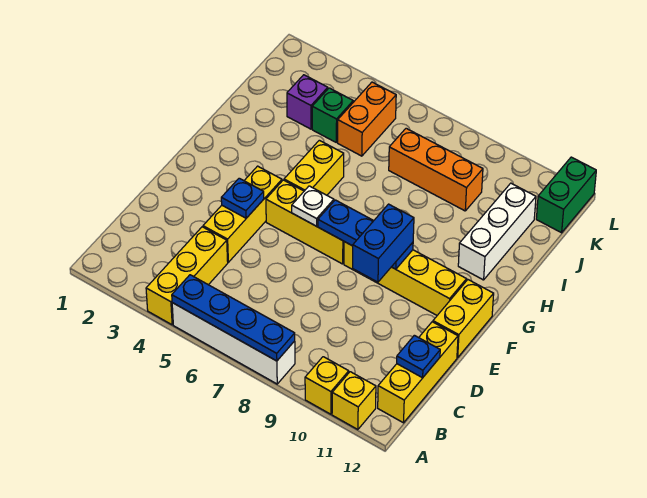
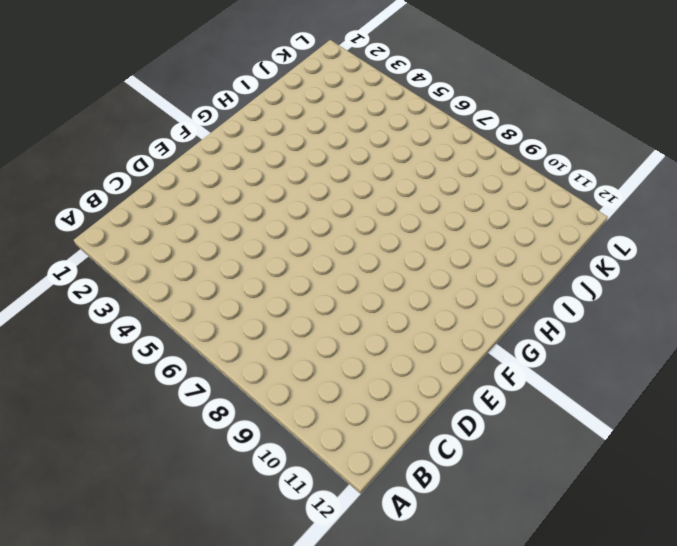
none -> yellow brick A4:C4 level 1
none -> white brick A5:A8 level 1
none -> yellow brick A10 level 1

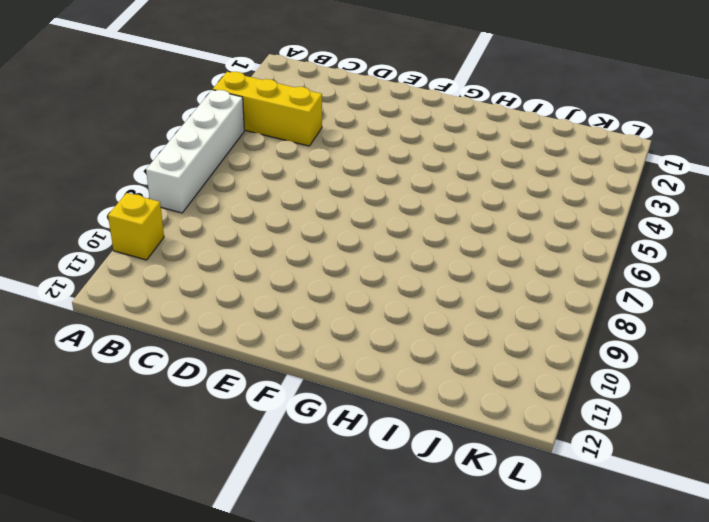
none -> yellow brick A11 level 1
none -> yellow brick B12:D12 level 1
none -> yellow brick D4:F4 level 1

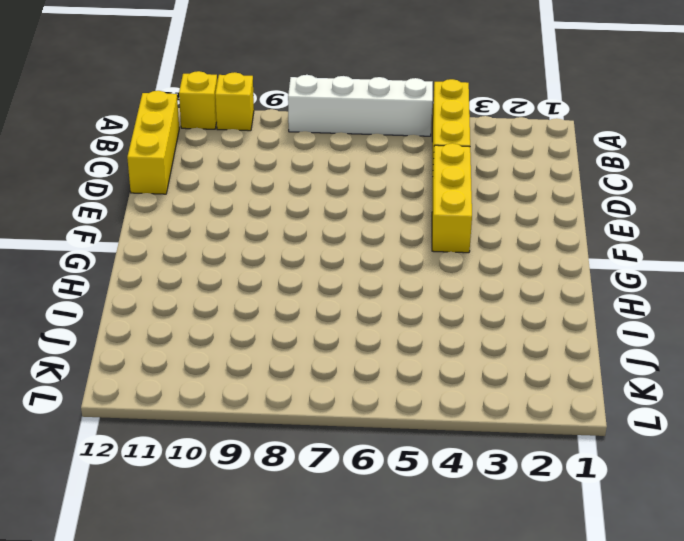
none -> yellow brick E12:F12 level 1
none -> yellow brick F5:F7 level 1
none -> yellow brick F8:F11 level 1

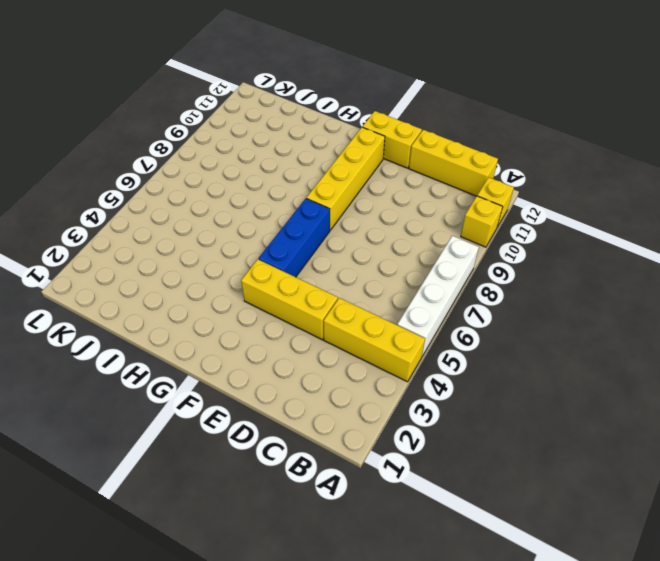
blue brick F5:F7 level 1 -> yellow brick F5:F7 level 1
none -> yellow brick G5:H5 level 1
none -> white brick H11:J11 level 1
none -> purple brick J3 level 1

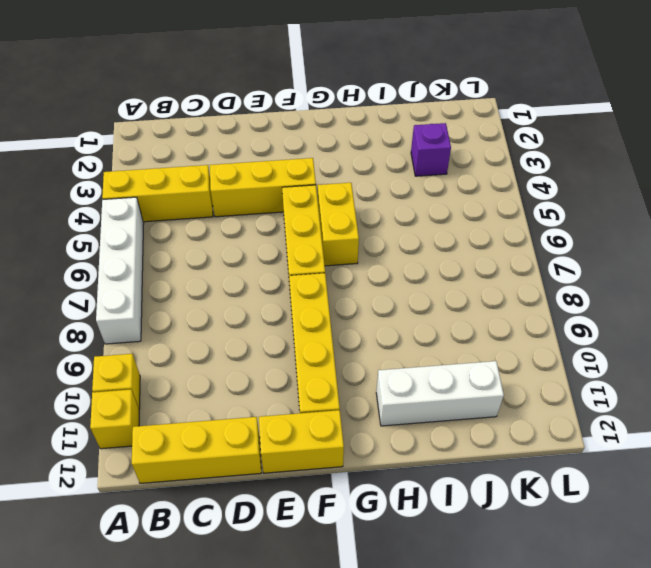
yellow brick G5:G6 level 1 -> yellow brick G5:H5 level 1
none -> green brick J4 level 1
none -> orange brick J5:K5 level 1
none -> orange brick J7:J9 level 1

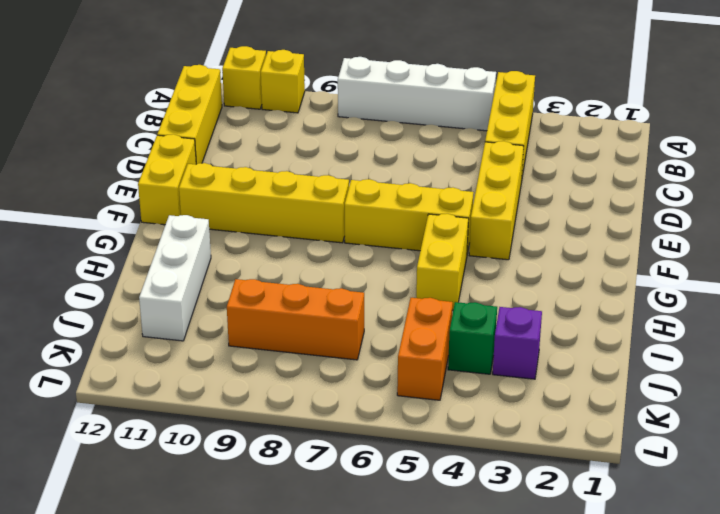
none -> green brick K12:L12 level 1
none -> blue plate A5:A8 level 2
none -> blue plate C12 level 2

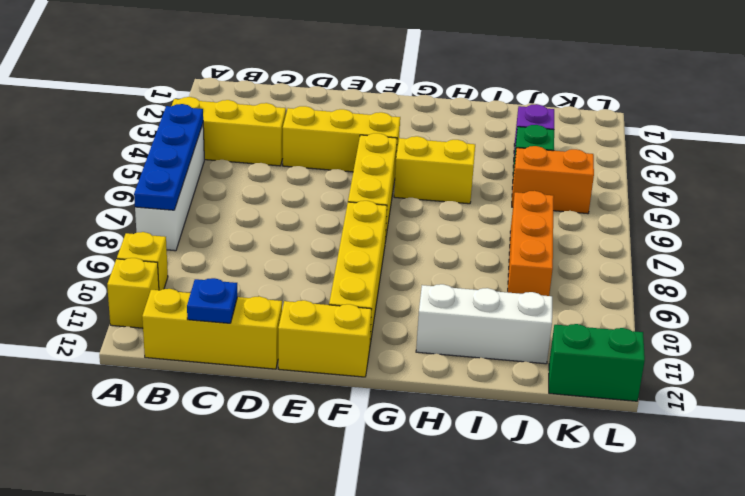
none -> blue plate E4 level 2
none -> white plate F6 level 2
none -> blue plate F7:F9 level 2

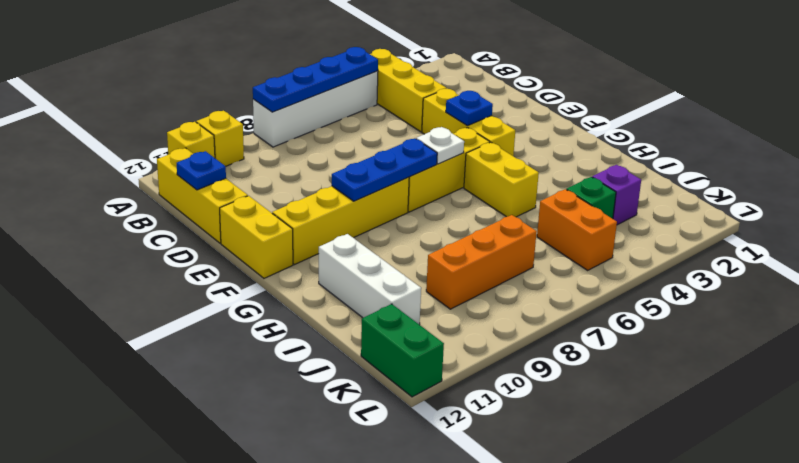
none -> blue brick E9:F9 level 3

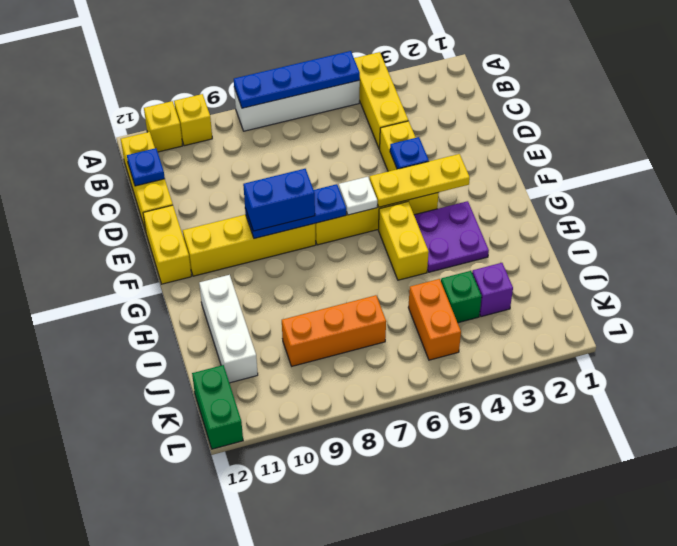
yellow plate F3:F5 level 2 -> none
blue brick F8:F9 level 3 -> blue brick E9:F9 level 3
purple plate G3:H4 level 1 -> none

